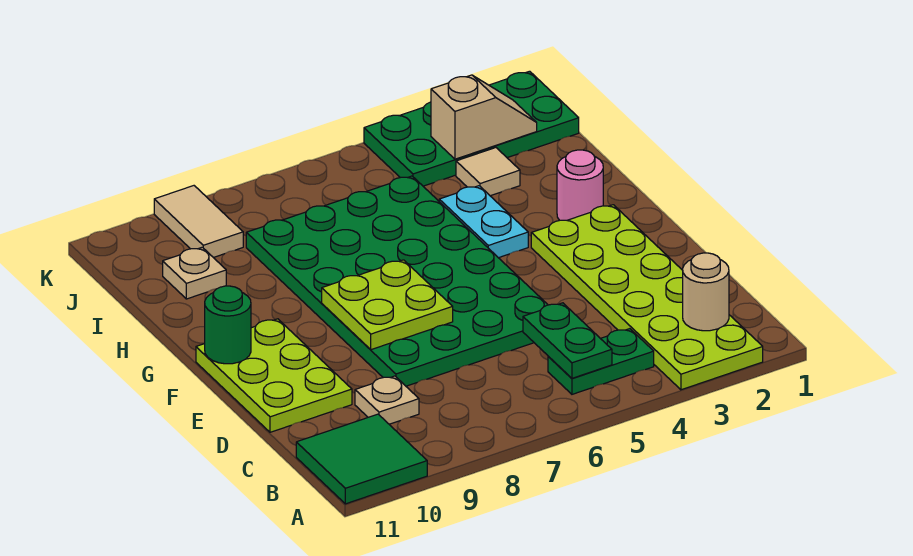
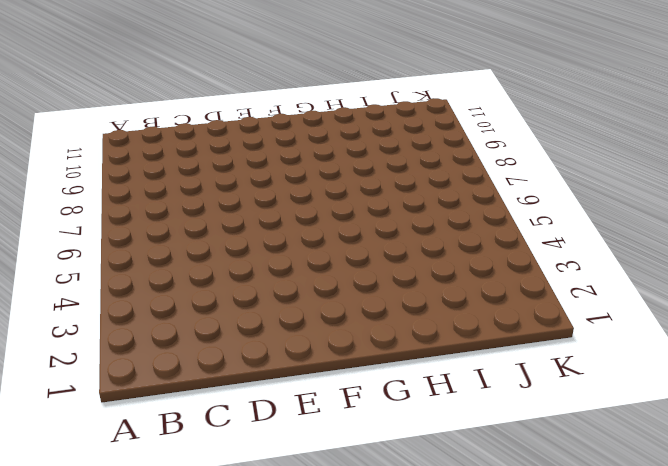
none -> lime plate A2:F3 level 1
none -> green tile A10:B11 level 1
none -> green plate B4:B5 level 1

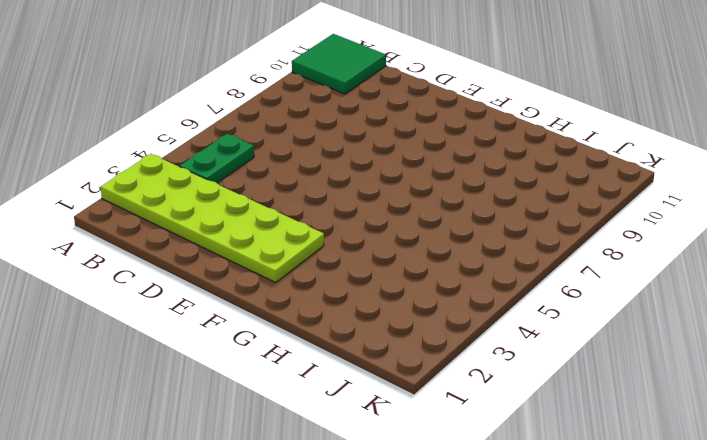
none -> tan plate C9 level 1
none -> green plate D5:I8 level 1
none -> lime plate D10:F11 level 1

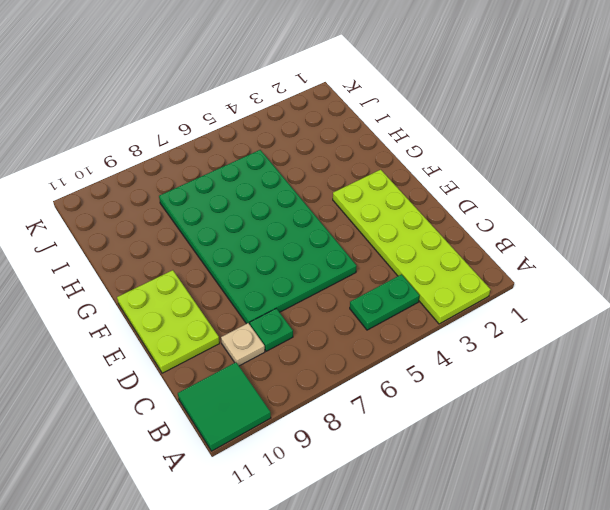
green plate C8 level 1 -> none
none -> pink round brick G2 level 1
none -> cyan plate G4:H4 level 1
none -> tan tile I3 level 1

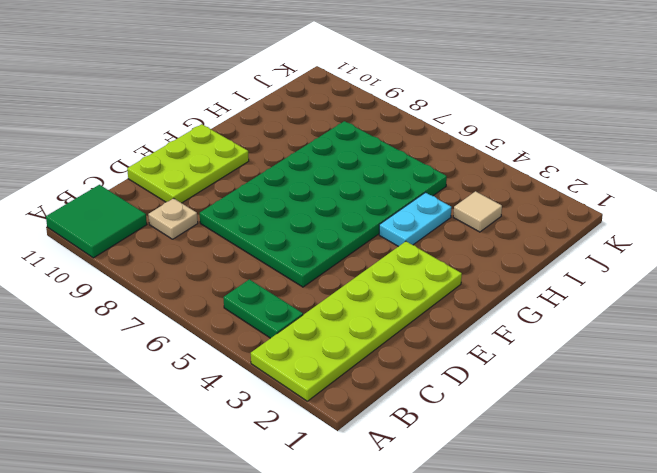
none -> pink round brick G2 level 1
none -> tan plate I10 level 1
none -> green plate J1:K4 level 1

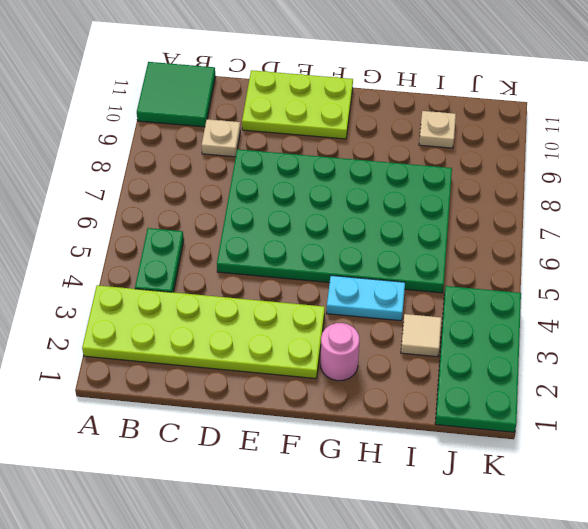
none -> tan tile J9:K9 level 1
none -> tan round brick B2 level 2
none -> green plate B5:C5 level 2

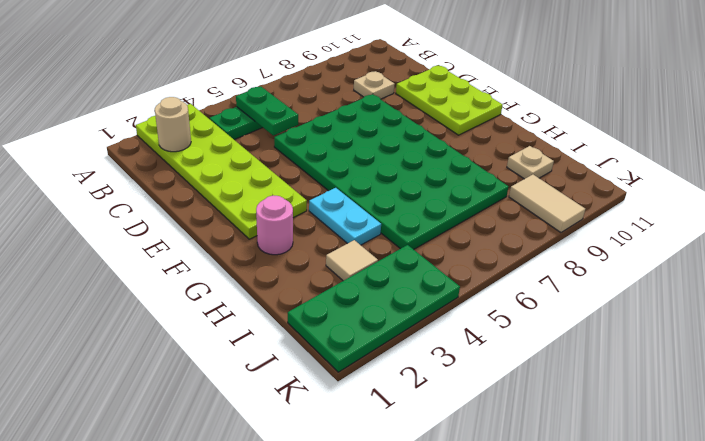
none -> green tile A10:B11 level 1
none -> lime plate E7:F8 level 2
none -> green round brick F11 level 2

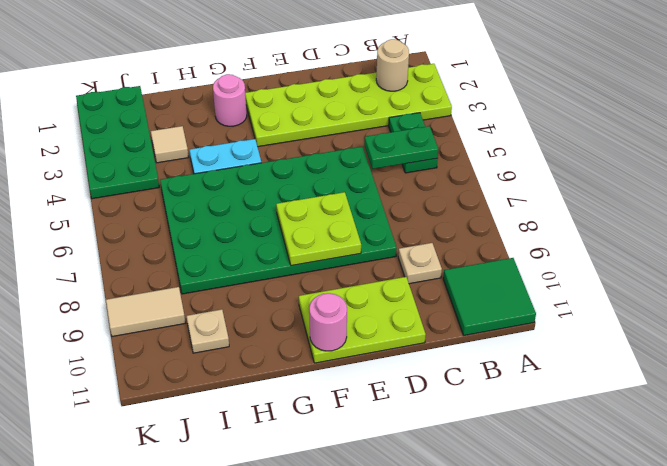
pink round brick F11 level 2 -> green round brick F11 level 2
none -> tan slope J2:J3 level 2 top 3

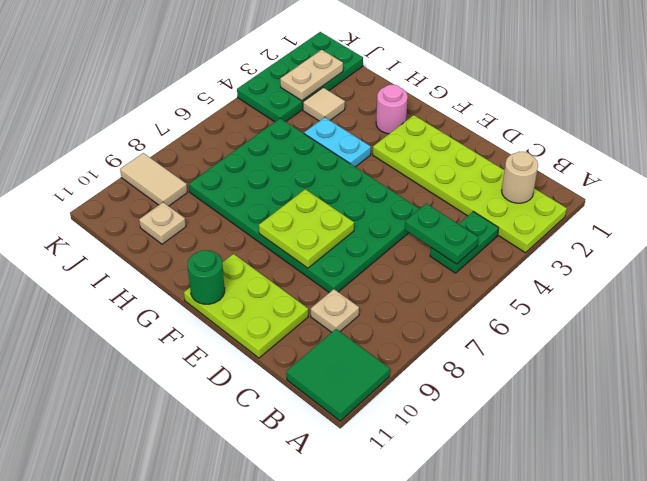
tan plate J2:J3 level 2 -> tan slope J2:J3 level 2 top 3

